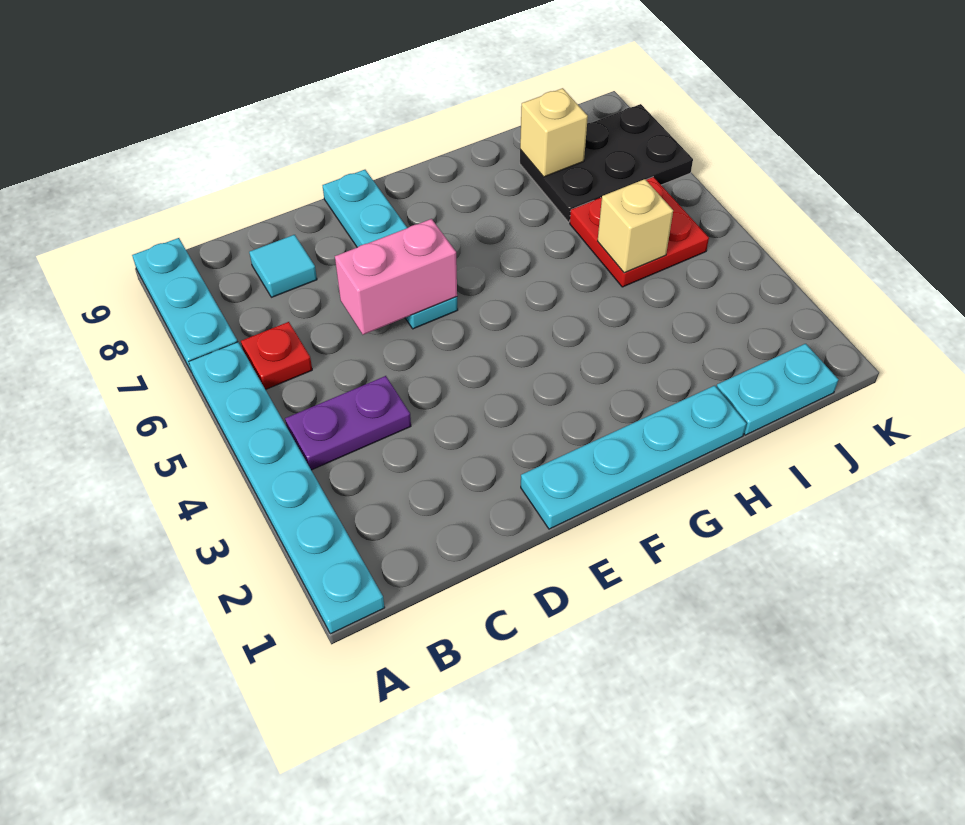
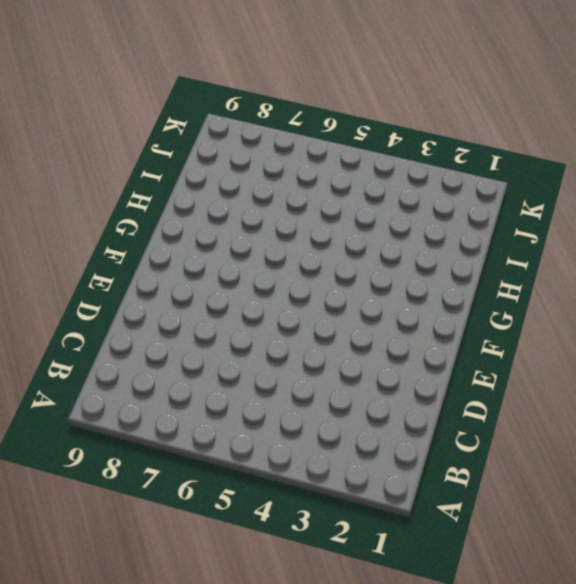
none -> cyan plate A1:A6 level 1
none -> cyan plate A7:A9 level 1
none -> purple plate B4:C4 level 1

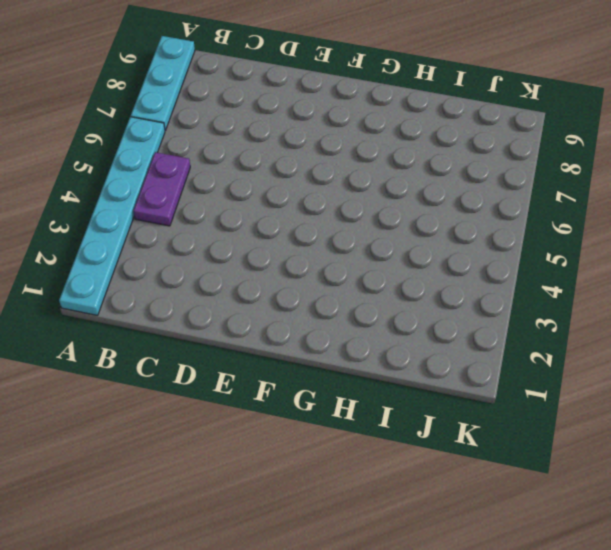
purple plate B4:B5 level 1 -> purple plate B4:C4 level 1
none -> red plate B6 level 1
none -> cyan tile C8 level 1
none -> cyan plate E1:H1 level 1

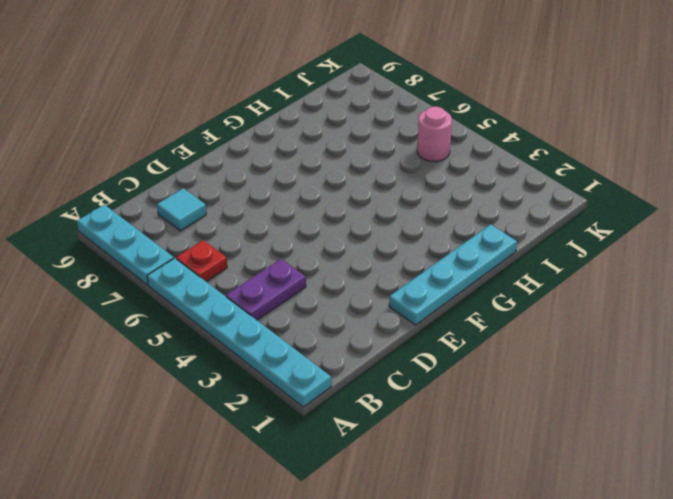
pink round brick J5 level 1 -> red plate I5:J6 level 1
none -> cyan plate E6:E9 level 1
none -> cyan plate I1:J1 level 1
none -> black plate I7:K8 level 1

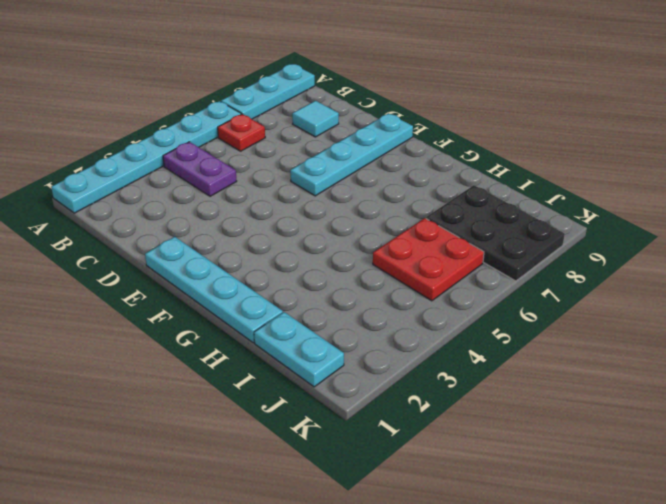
none -> pink brick D6:E6 level 2
none -> tan brick I5 level 2
none -> tan brick I8 level 2

